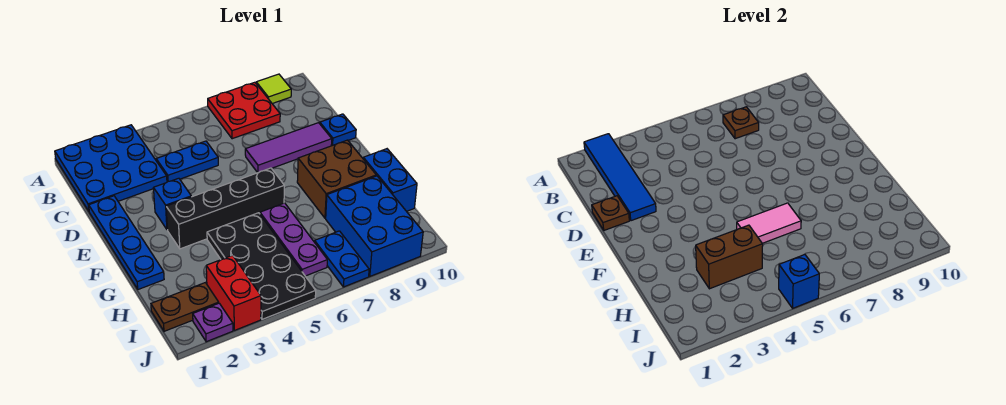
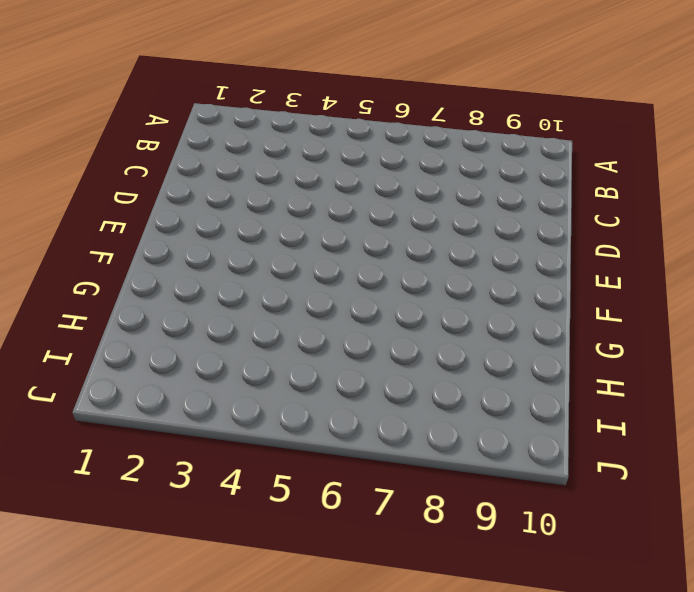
none -> blue plate A1:C3 level 1
none -> red plate A7:B8 level 1
none -> lime tile A9 level 1

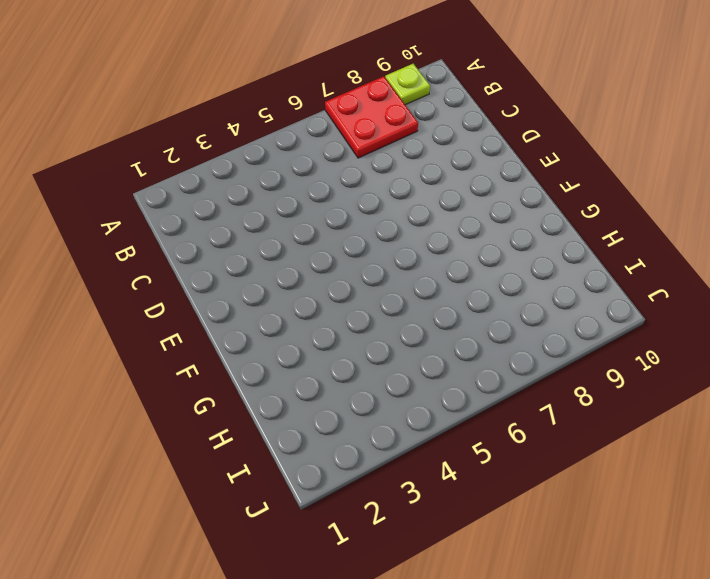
lime plate A9 level 1 -> lime tile A9 level 1
none -> blue plate A1:C3 level 1
none -> blue plate C4:C5 level 1
none -> blue plate D1:G1 level 1

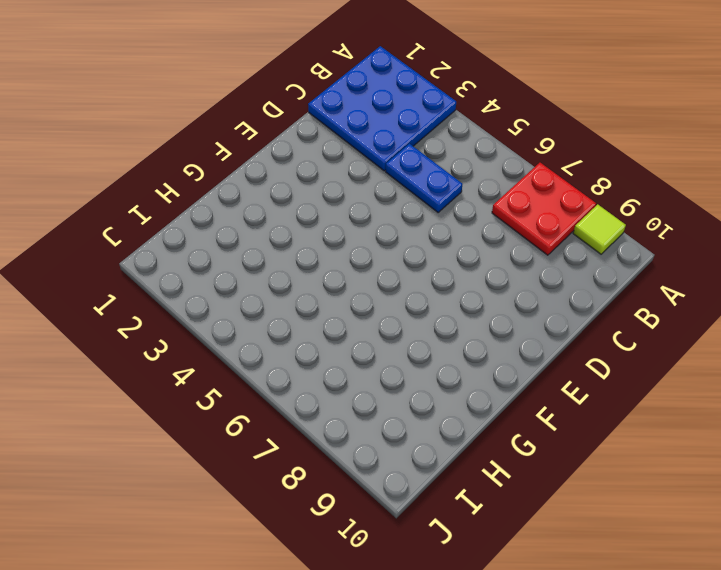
none -> blue plate D1:G1 level 1
none -> purple tile D7:D9 level 1
none -> blue plate D10 level 1

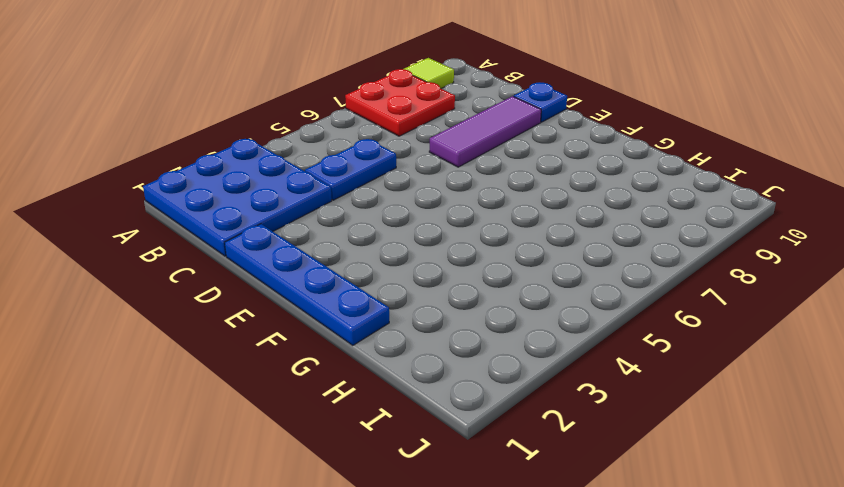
none -> blue brick E3 level 1
none -> black brick F3:F6 level 1
none -> brown brick F8:G9 level 1

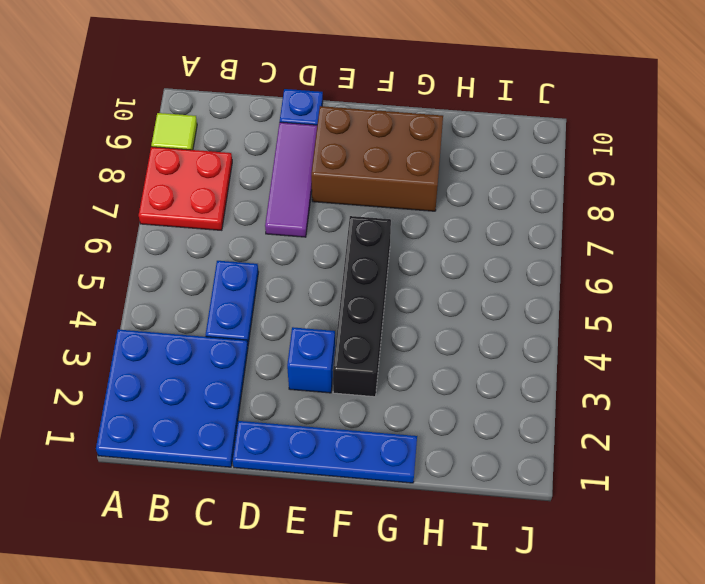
brown brick E8:G9 level 1 -> brown brick F8:G9 level 1
none -> black plate G4:J5 level 1
none -> purple plate G6:I6 level 1
none -> blue brick G10:H10 level 1

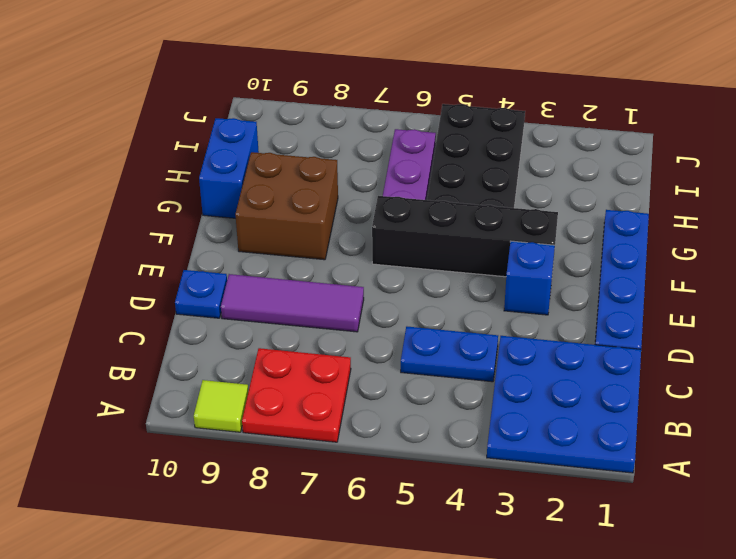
none -> blue brick H8:J9 level 1
none -> brown plate I1:I2 level 1
none -> red brick I3:J3 level 1

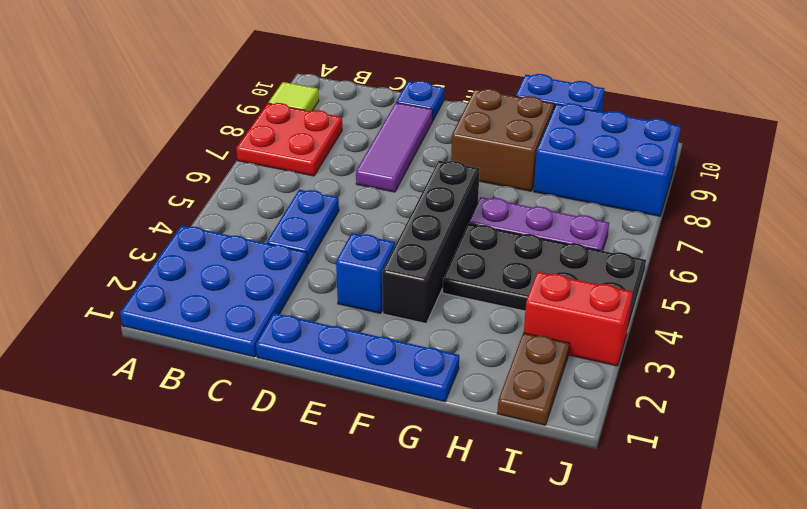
none -> blue plate I7:J7 level 1
none -> purple plate J2 level 1
none -> blue tile A2:D2 level 2

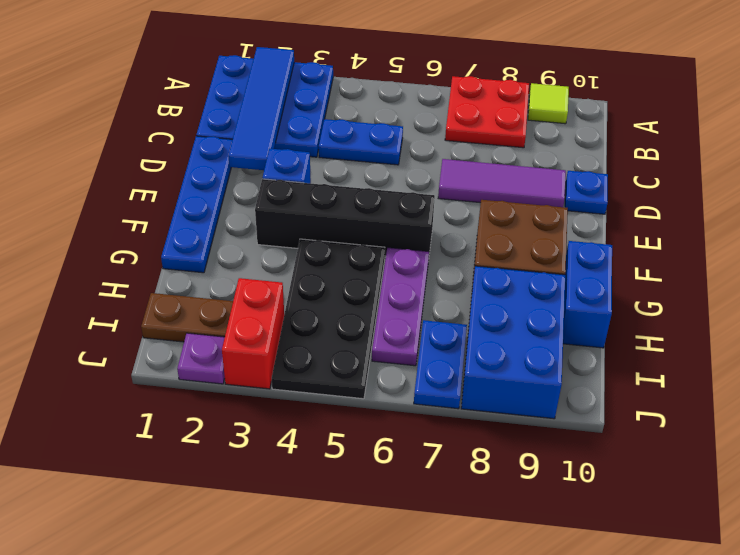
none -> brown plate B7 level 2
none -> brown plate D1 level 2
none -> pink tile G5:G6 level 2

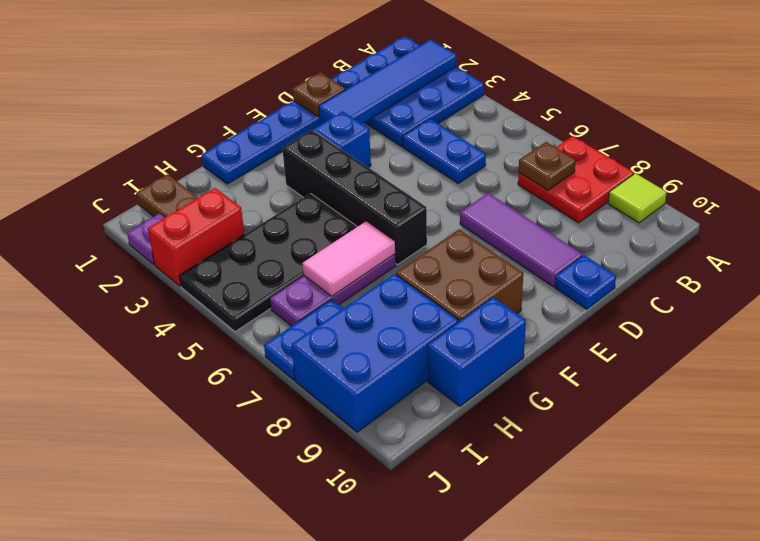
pink tile G6:H6 level 2 -> pink tile G5:G6 level 2
none -> brown brick H3:H4 level 2
none -> blue brick J5 level 2

